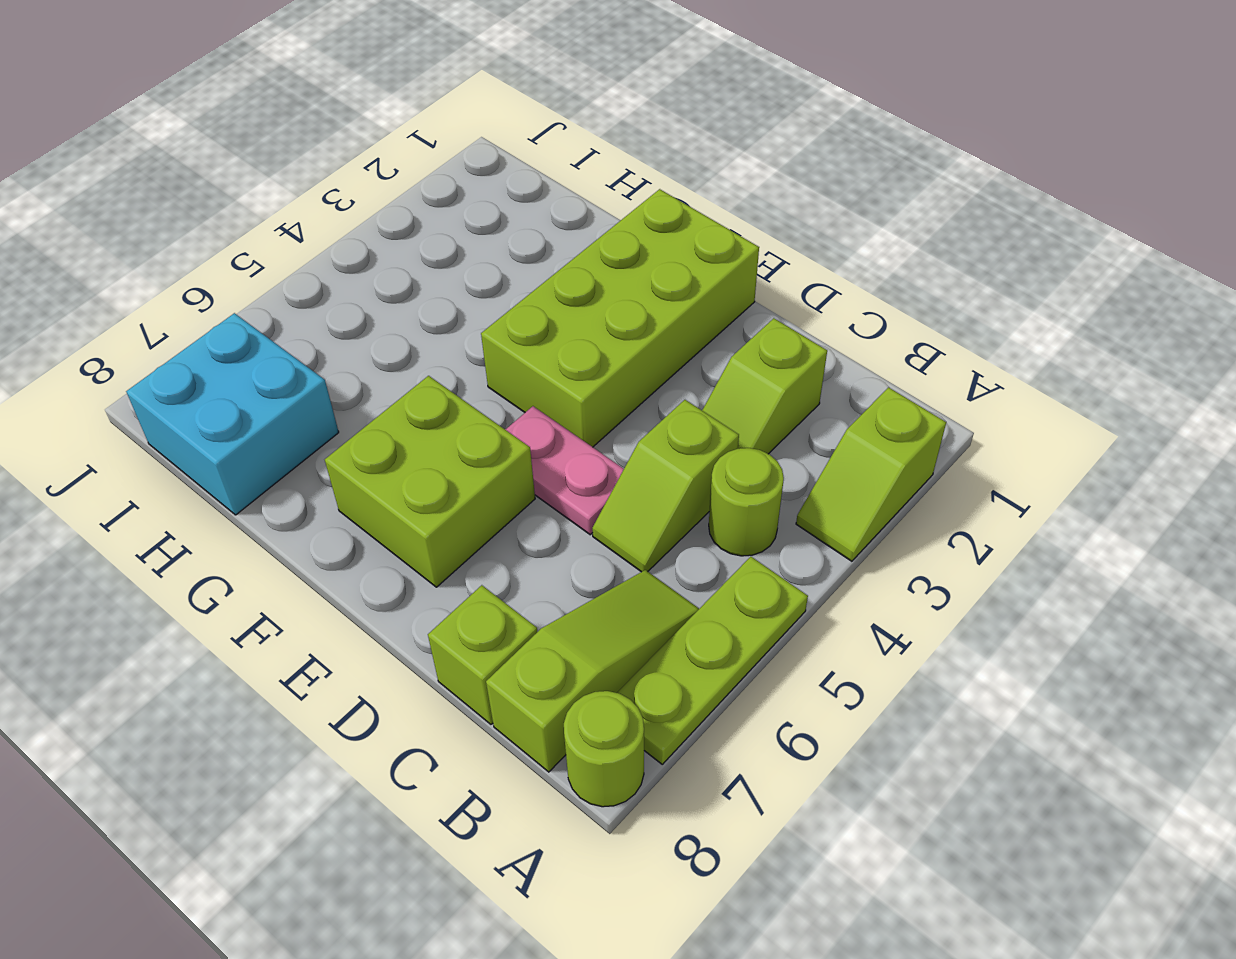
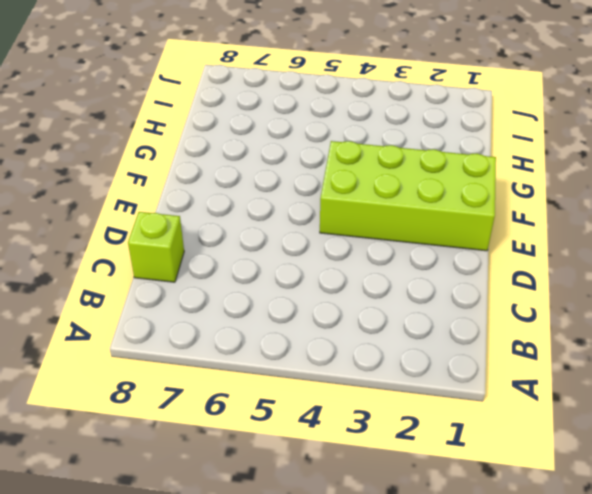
none -> lime slope A2:A3 level 1 top 2
none -> lime plate A5:A7 level 1
none -> lime round brick A8 level 1

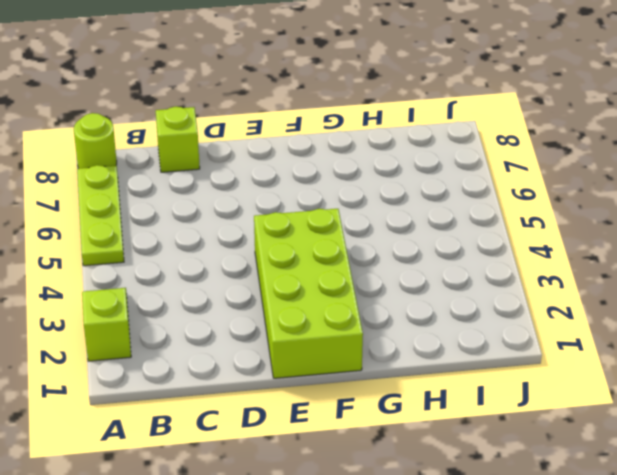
none -> lime round brick B4 level 1
none -> lime slope B6:B8 level 1 top 8
none -> lime slope C2:C3 level 1 top 2

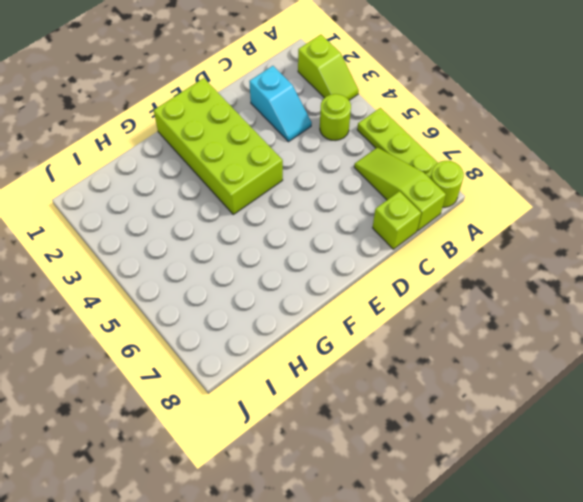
cyan slope C2:C3 level 1 top 2 -> lime slope C2:C3 level 1 top 2
none -> lime slope C4:C5 level 1 top 4
none -> pink plate D5:E5 level 1
none -> lime brick E6:F7 level 1

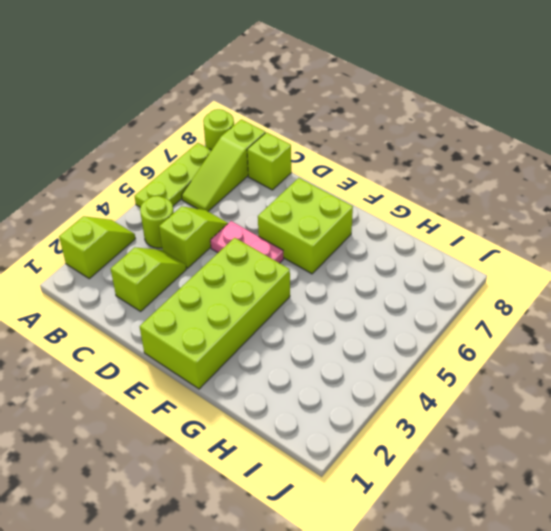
none -> cyan brick H7:I8 level 1

